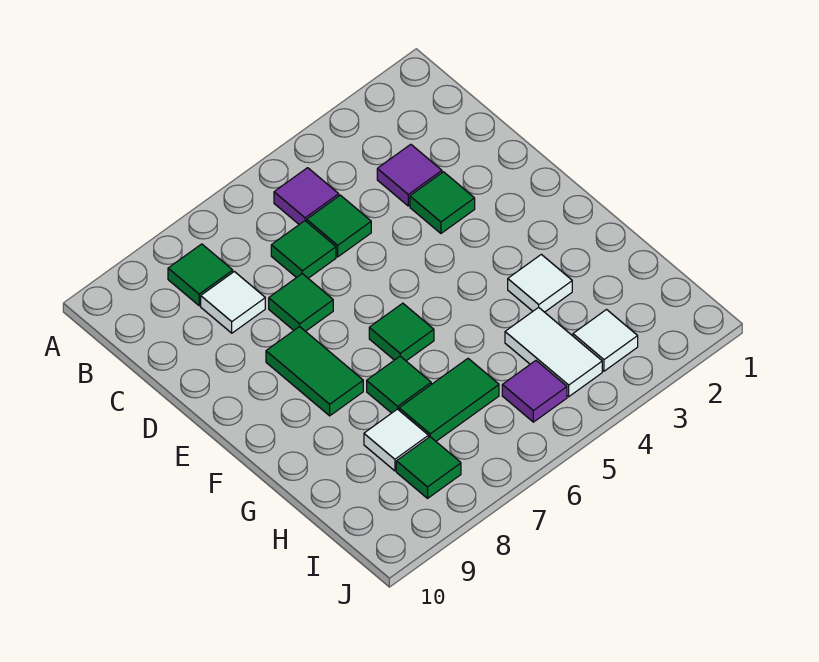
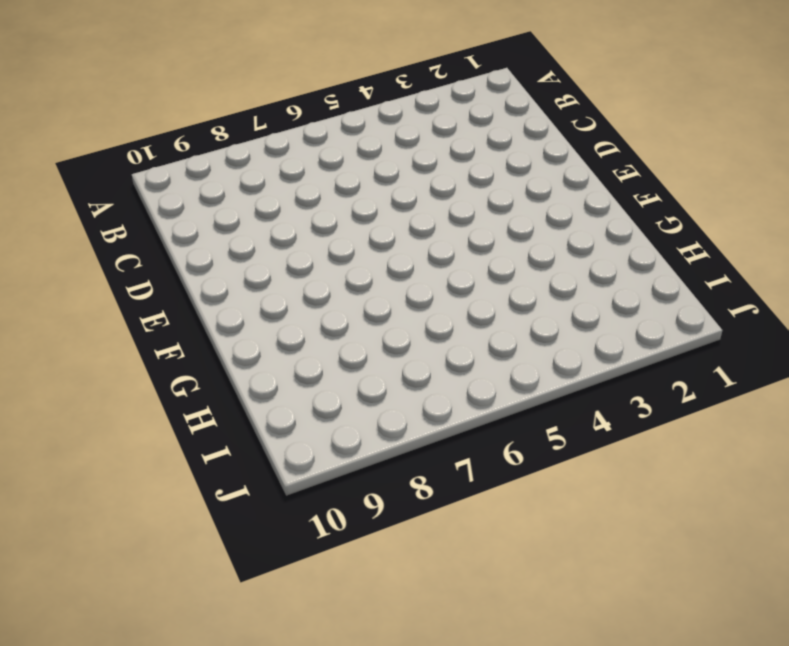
none -> purple tile B5 level 1
none -> green tile B8 level 1
none -> purple tile C3 level 1

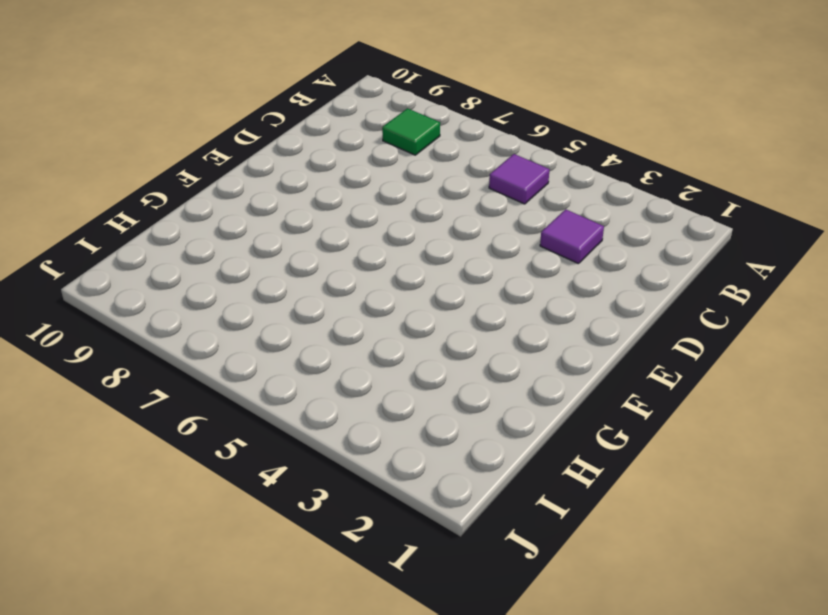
none -> green tile C5 level 1
none -> green tile C6 level 1
none -> white tile C8 level 1

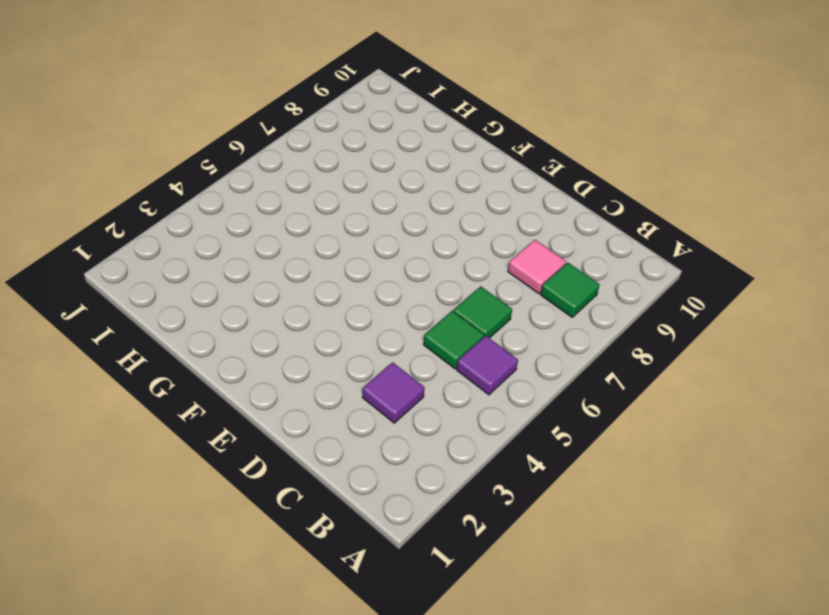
pink tile C8 level 1 -> white tile C8 level 1
none -> green tile D3 level 1
none -> green tile D7 level 1
none -> green tile E8:F8 level 1

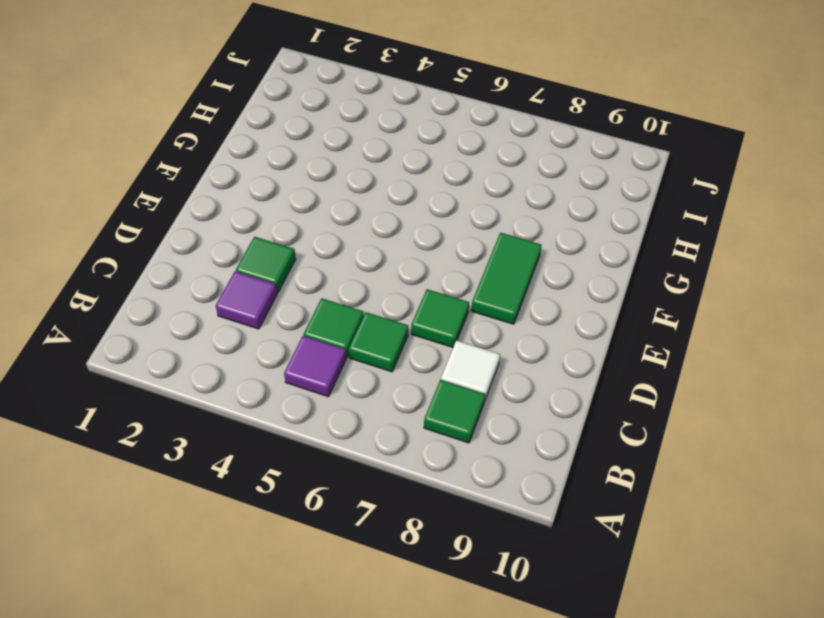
none -> green tile F6 level 1
none -> white tile G3 level 1
none -> green tile G7 level 1

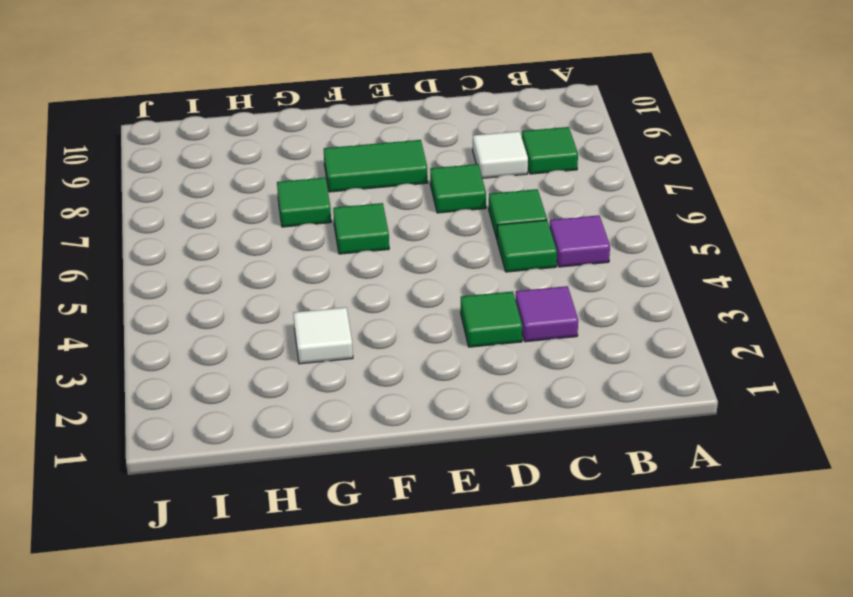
none -> white tile H4:I4 level 1
none -> green tile H6:H7 level 1
none -> white tile H8 level 1

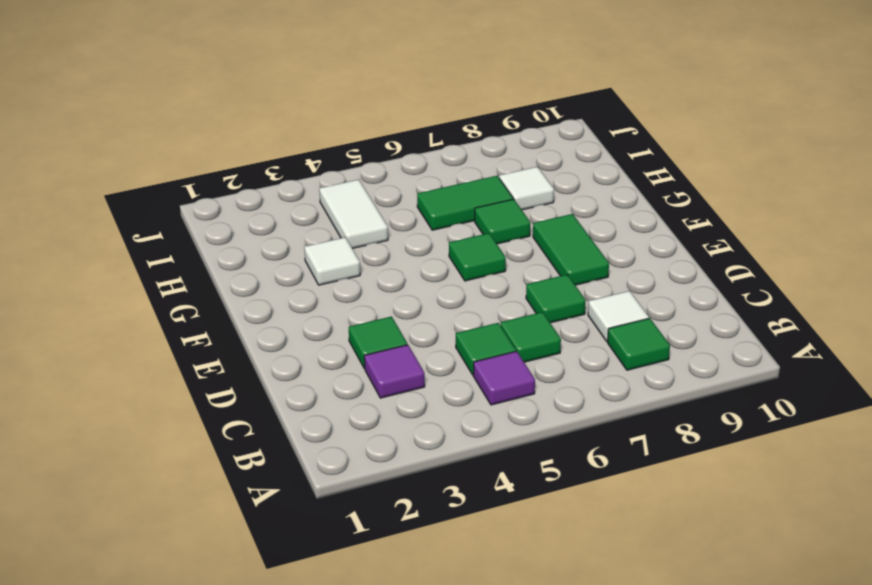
none -> white tile I3 level 1
none -> purple tile I5 level 1
none -> green tile I8 level 1

